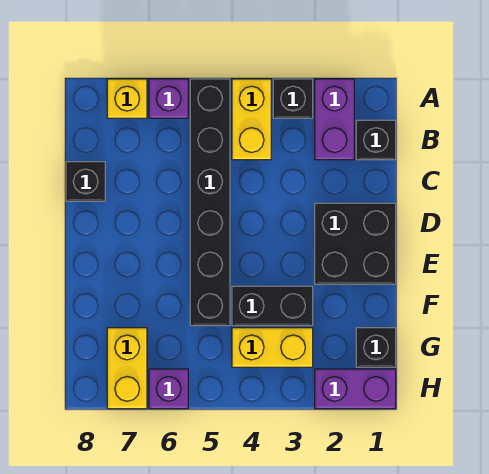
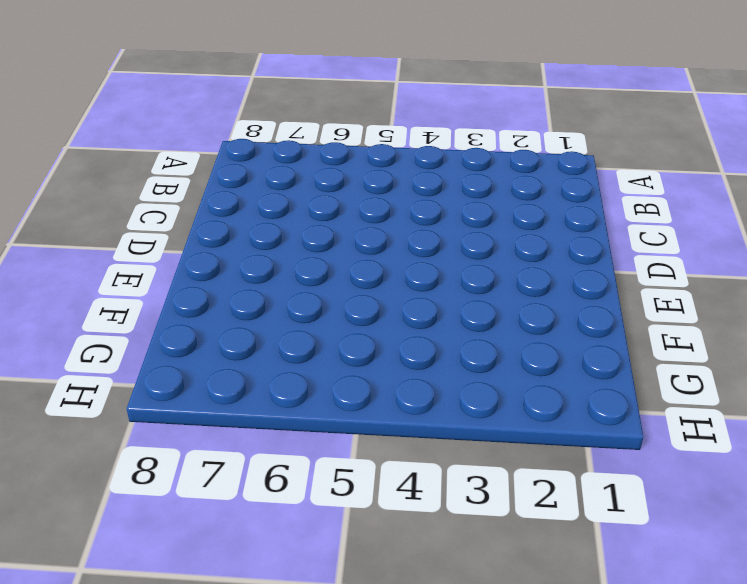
none -> purple brick A2:B2 level 1
none -> black brick A3 level 1
none -> yellow brick A4:B4 level 1

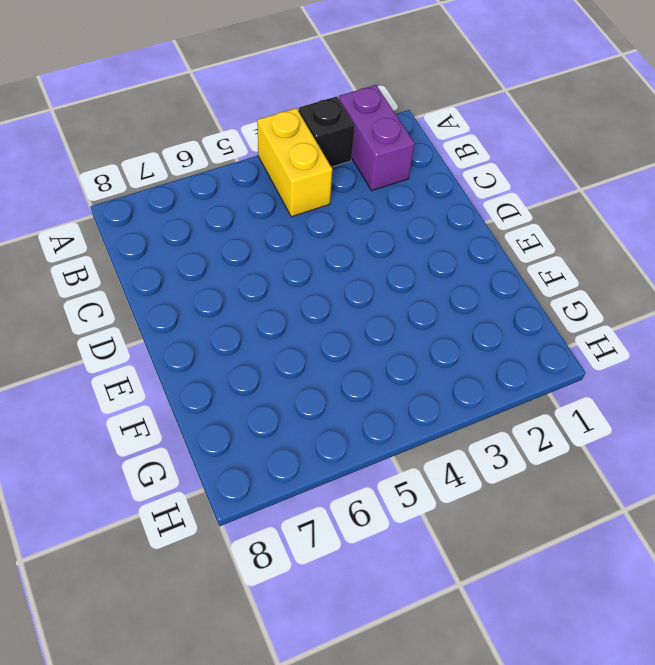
none -> black brick A5:F5 level 1
none -> purple brick A6 level 1
none -> yellow brick A7 level 1

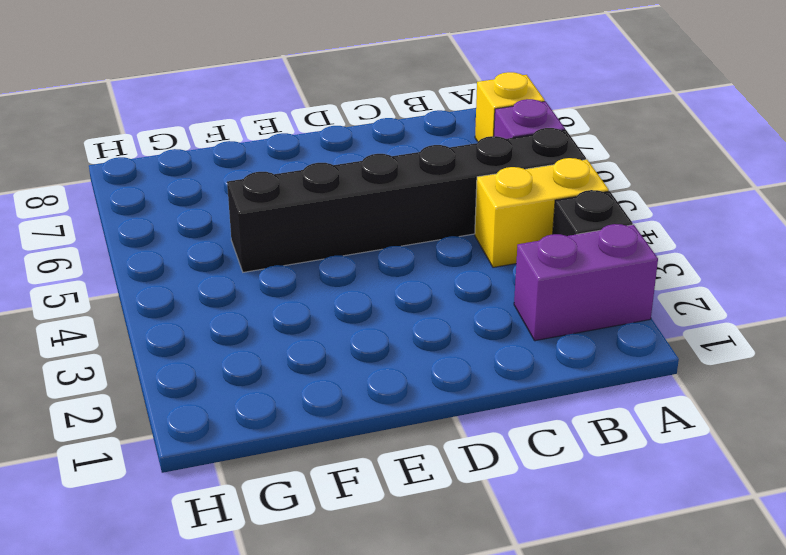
none -> black brick B1 level 1
none -> black brick C8 level 1
none -> black brick D1:E2 level 1

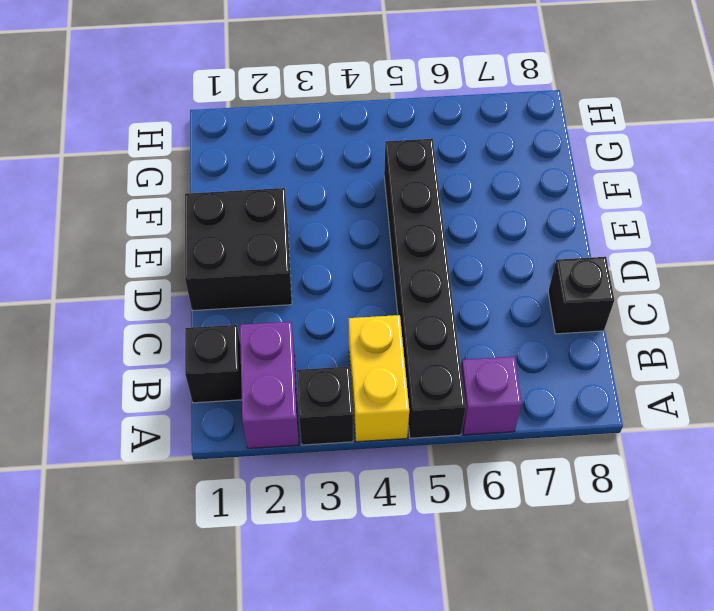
none -> yellow brick A7 level 1
none -> black brick F3:F4 level 1
none -> black brick G1 level 1

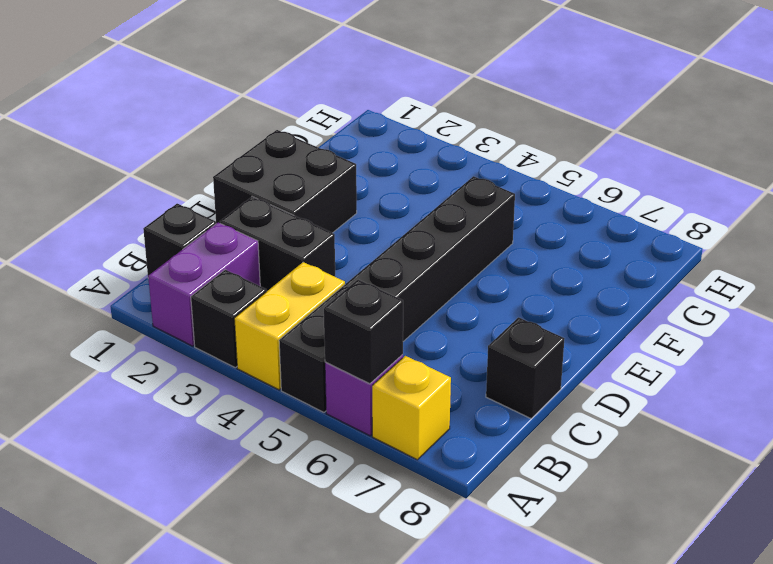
black brick A6 level 2 -> black brick G1 level 1
black brick C2:C3 level 1 -> black brick F3:F4 level 1
none -> yellow brick G3:G4 level 1
none -> yellow brick G7:H7 level 1
none -> purple brick H1:H2 level 1

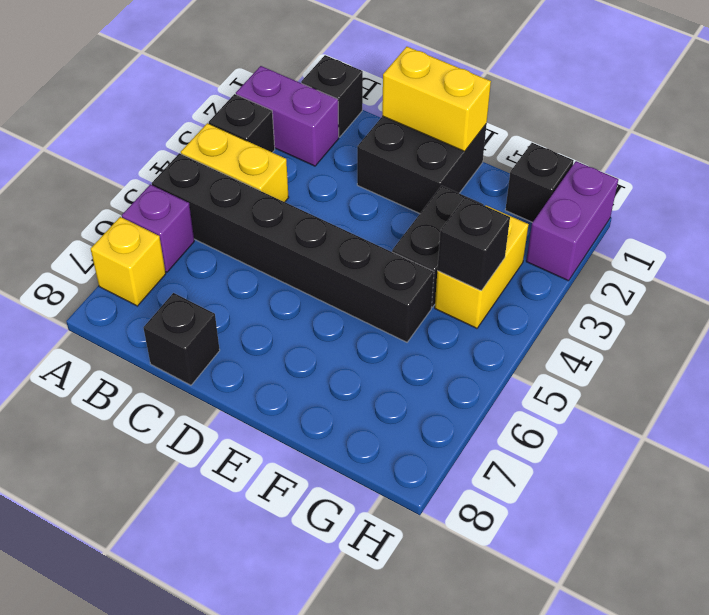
yellow brick D1:E1 level 2 -> yellow brick G7:H7 level 1
black brick G4 level 2 -> none
none -> purple brick H6 level 1

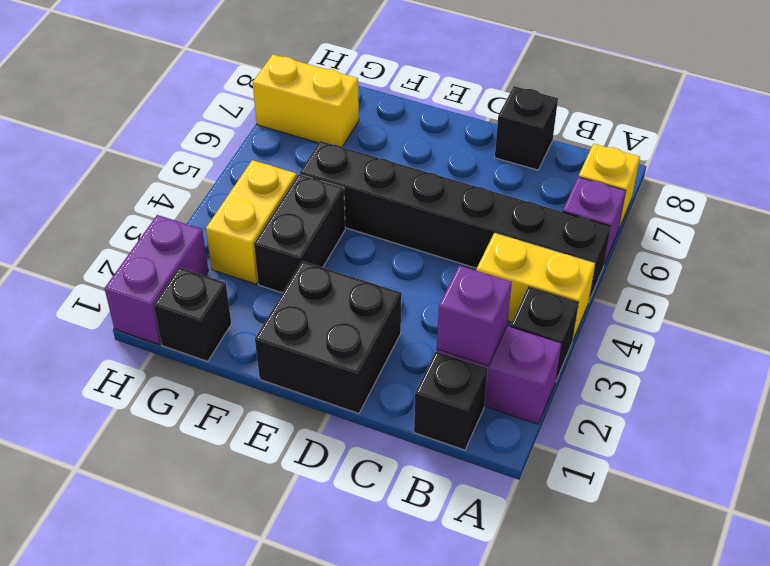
purple brick B2 level 2 -> purple brick H6 level 1

